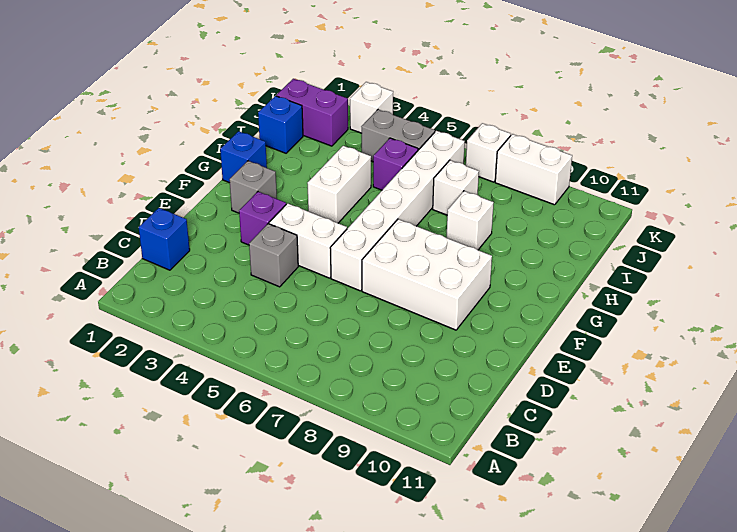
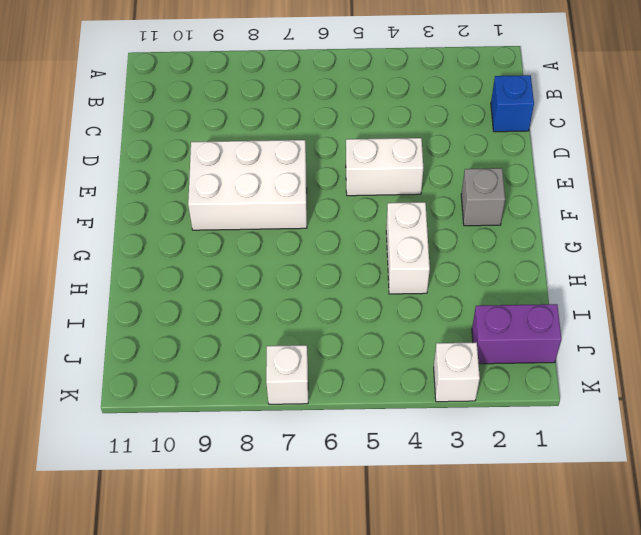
none -> grey brick D4 level 1
none -> purple brick E3 level 1
none -> white brick E6:J6 level 1

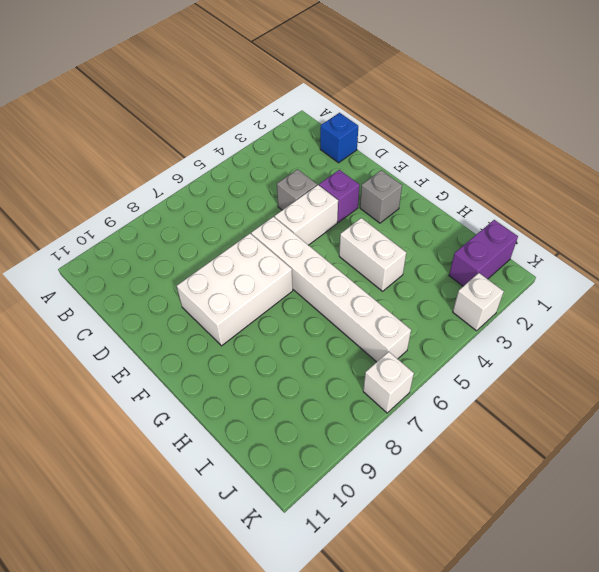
none -> blue brick G1 level 1
none -> white brick H8 level 1
none -> blue brick I1 level 1

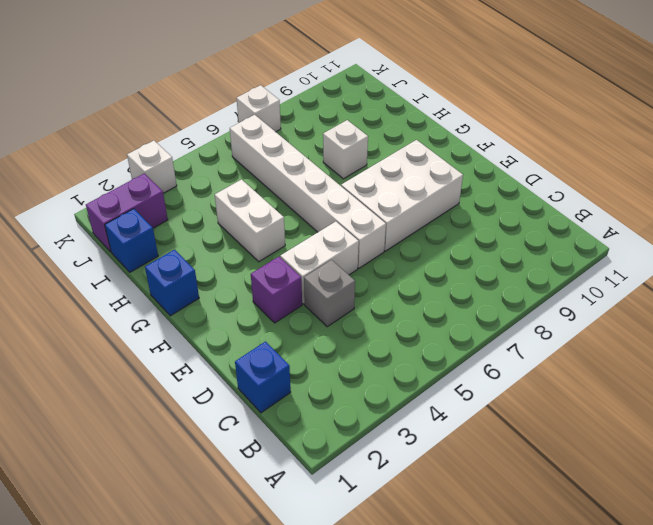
none -> grey brick F2 level 1
none -> purple brick I5 level 1
none -> white brick I7 level 1

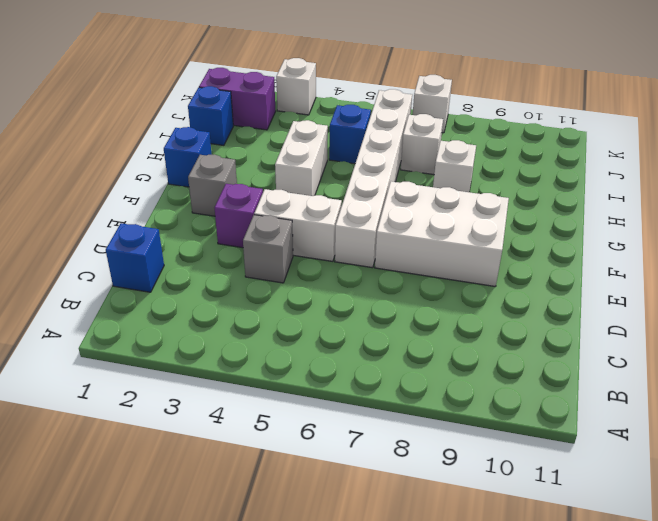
blue brick I5 level 1 -> purple brick I5 level 1
none -> grey brick J4:J5 level 1
none -> white brick K8:K9 level 1

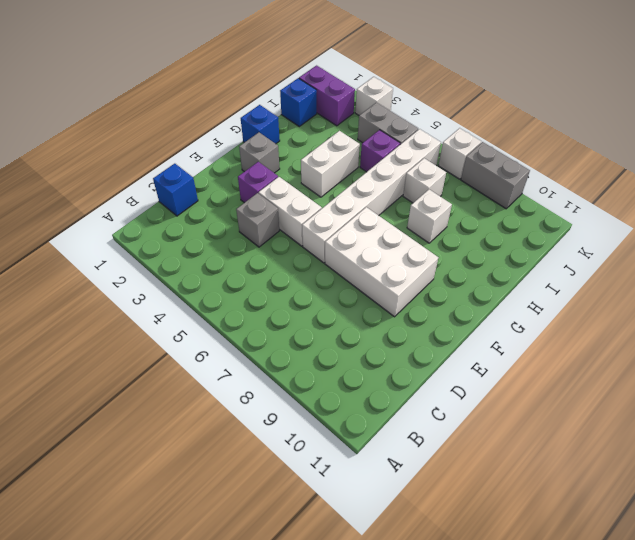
grey brick K8:K9 level 1 -> white brick K8:K9 level 1

